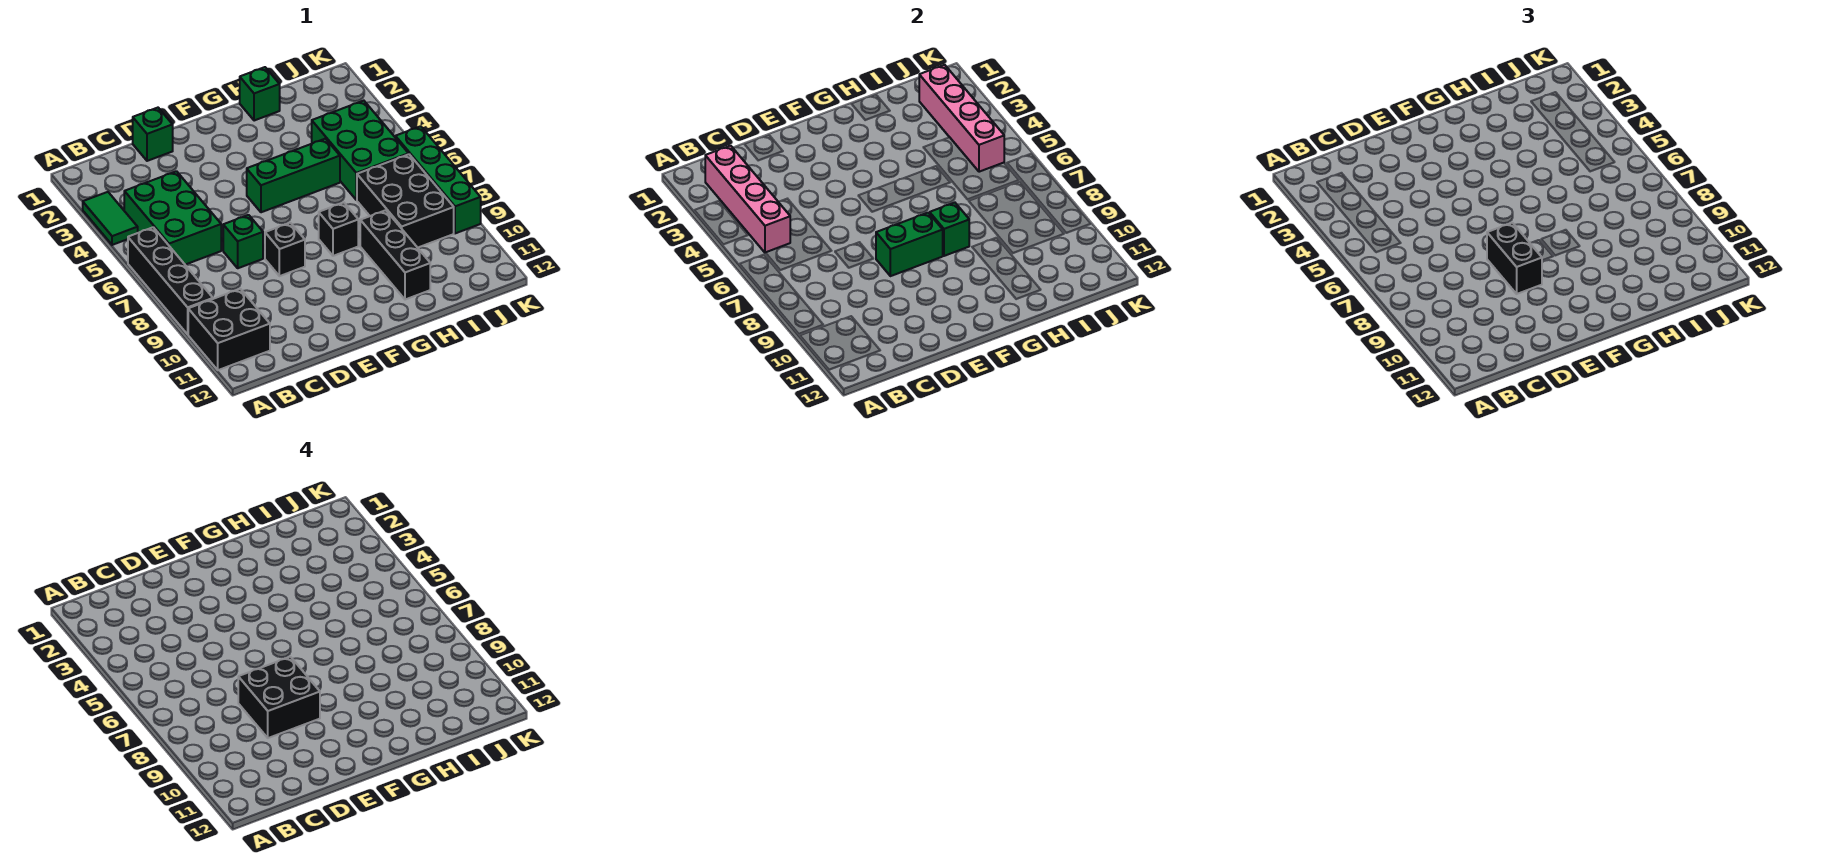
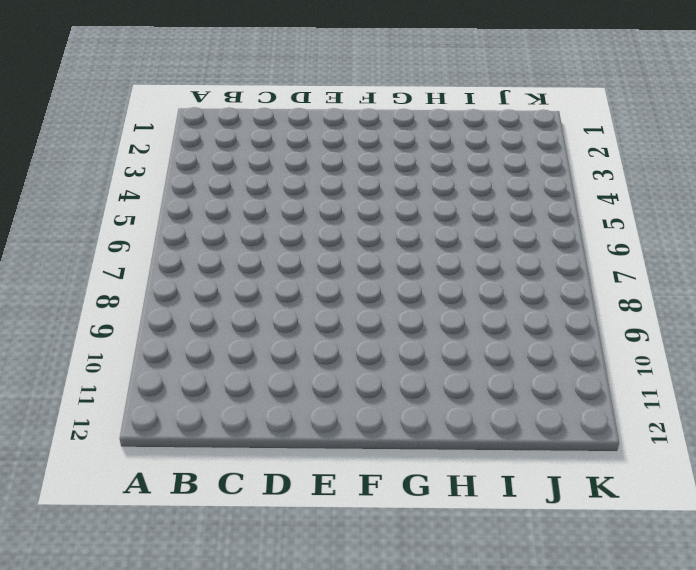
none -> green tile A3:A4 level 1
none -> black brick A6:A9 level 1
none -> black brick A10:B11 level 1

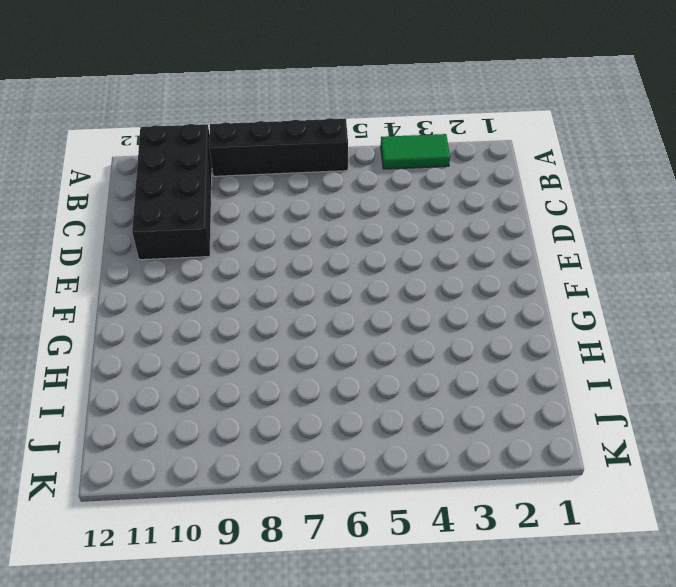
black brick A10:D11 level 1 -> black brick A10:B11 level 1
none -> green brick B4:C6 level 1
none -> green brick D1 level 1
none -> green brick D7 level 1

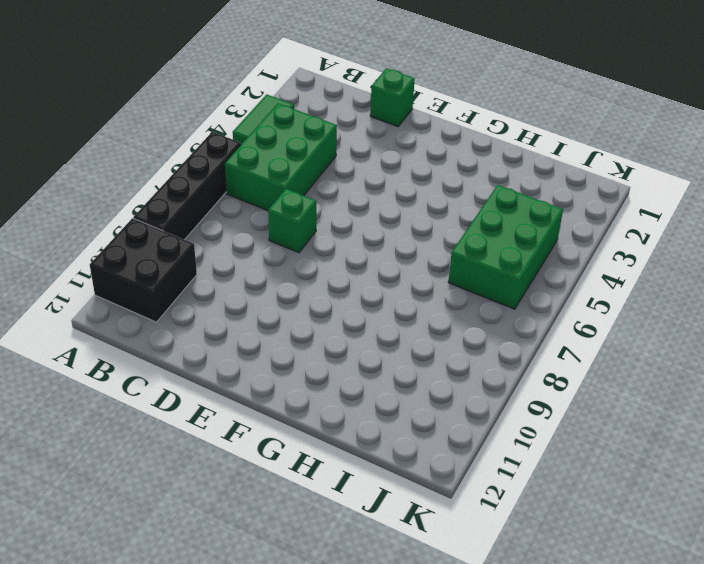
none -> black brick E8 level 1
none -> green brick F5:H5 level 1
none -> black brick G8 level 1

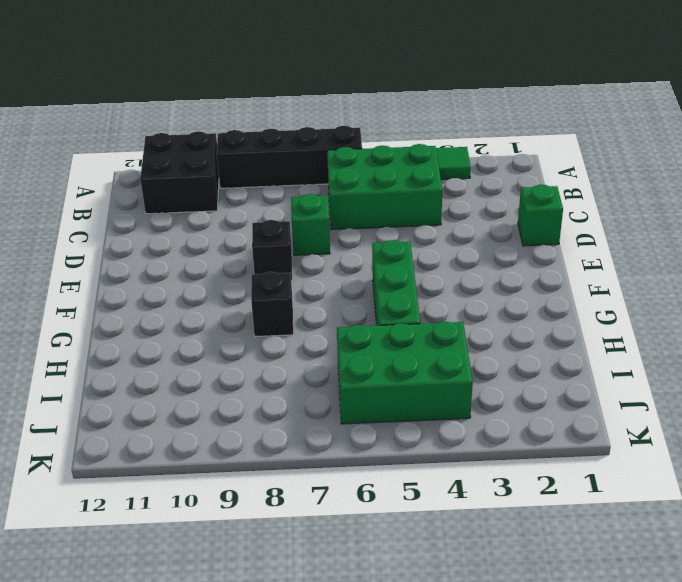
none -> green brick H1 level 1
none -> black brick H9:H11 level 1
none -> black brick I7:J9 level 1

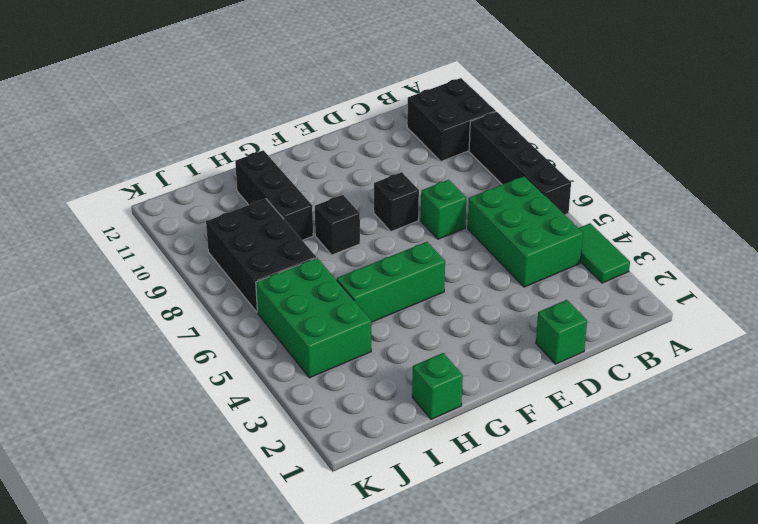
none -> green brick K6:K9 level 1
none -> pink brick B2:B5 level 2
none -> green brick E8:F8 level 2

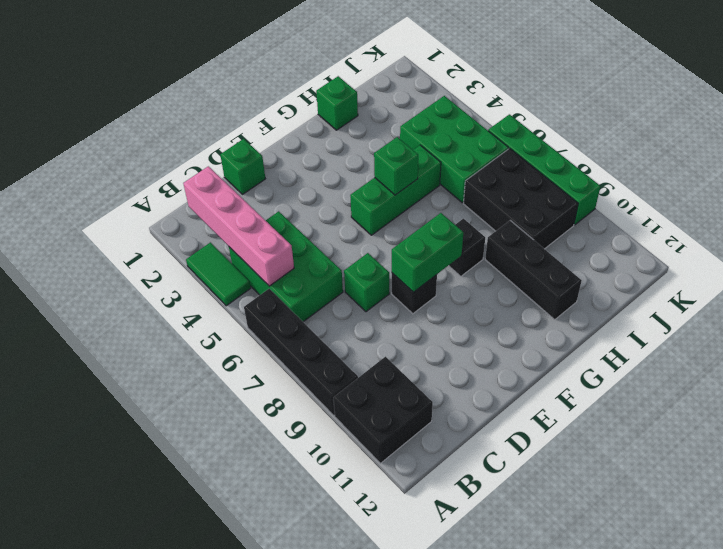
green brick G5 level 2 -> green brick G8 level 2
none -> pink brick J2:J5 level 2
none -> black brick E8:E9 level 3
none -> black brick D8:E9 level 4

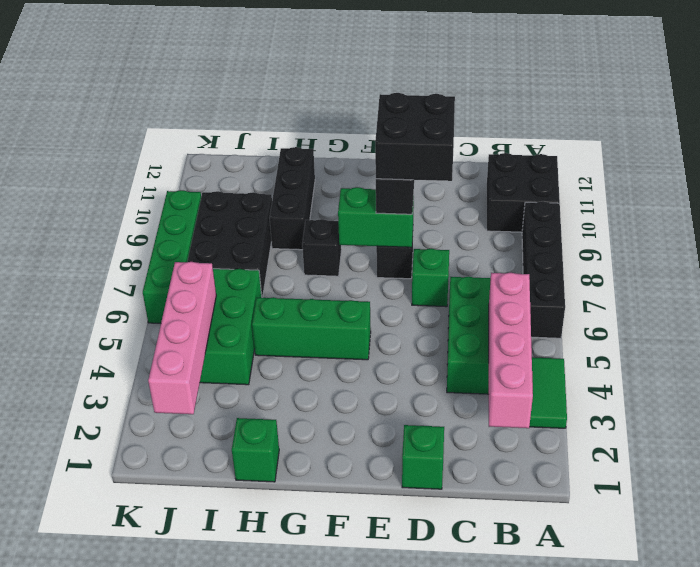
none -> green brick G8 level 2

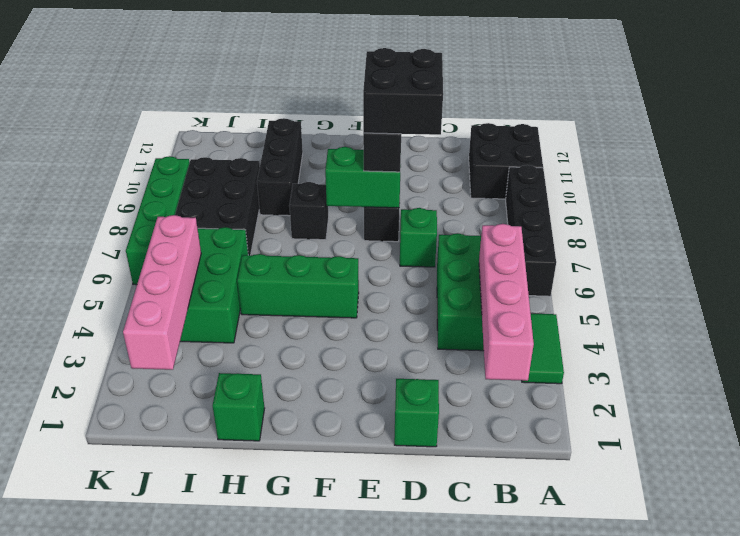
none -> green brick G8 level 2

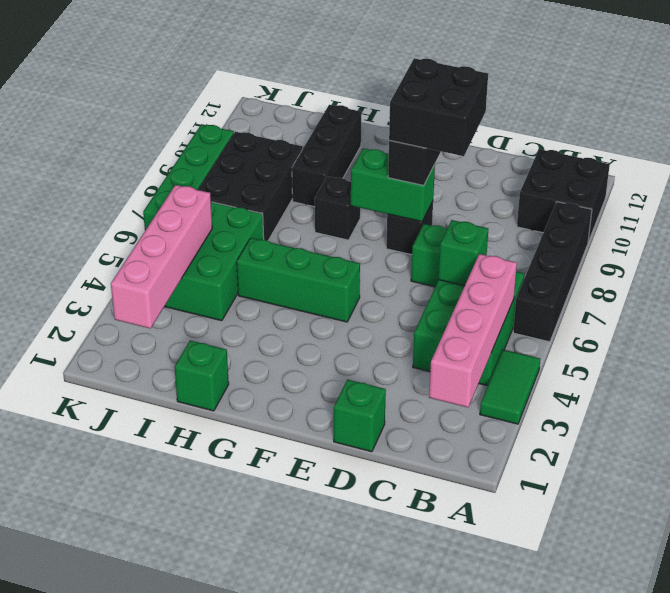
green brick C6 level 2 -> green brick G8 level 2

